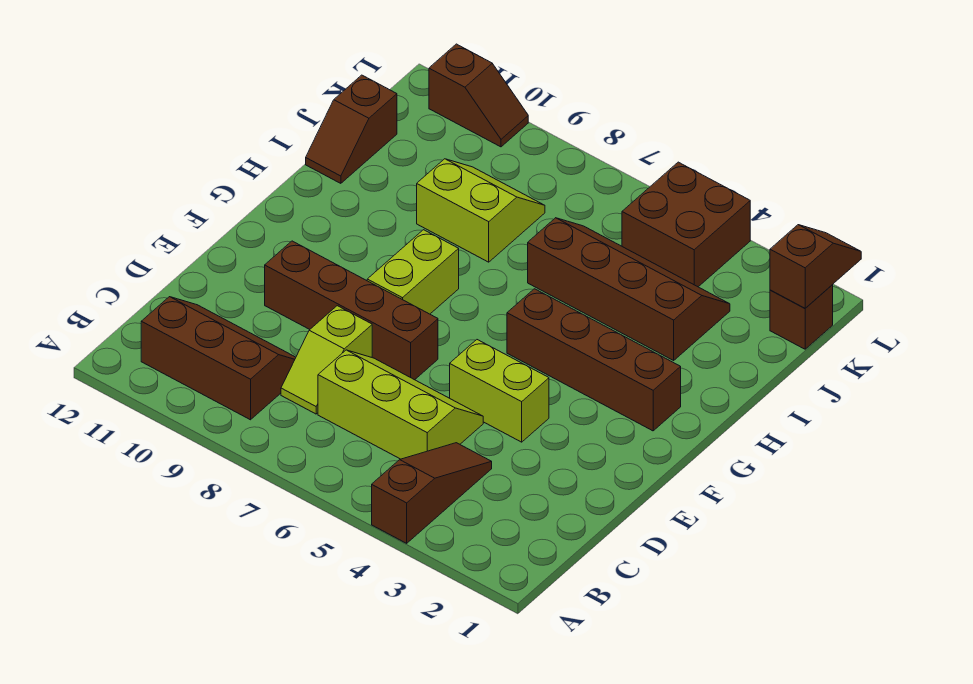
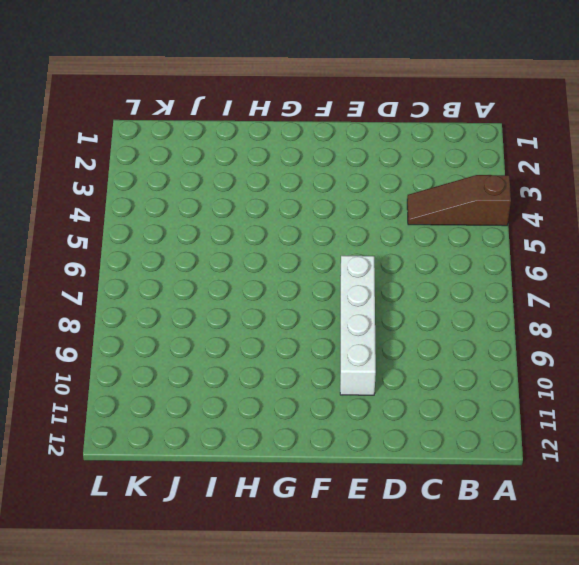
white brick E7:E10 level 1 -> brown brick E7:E10 level 1
none -> brown slope B9:C11 level 1 top B
none -> lime slope C5:D7 level 1 top C
none -> lime slope C8:D8 level 1 top D

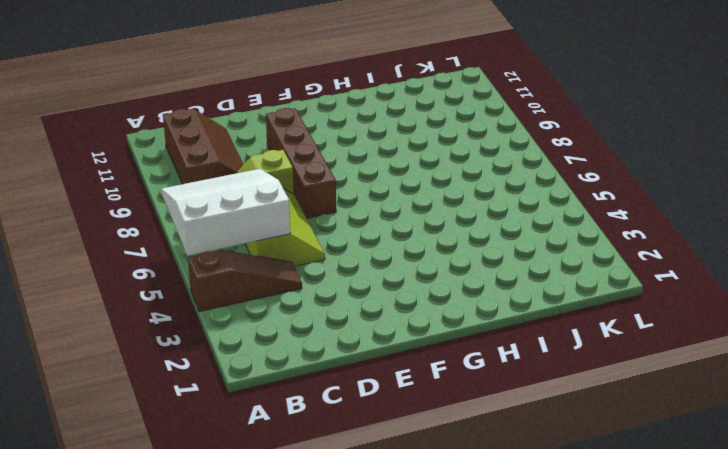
white slope A5:C7 level 2 top 5 -> none
none -> lime brick E4:E5 level 1
none -> lime brick F8:G8 level 1
none -> brown brick G2:G5 level 1

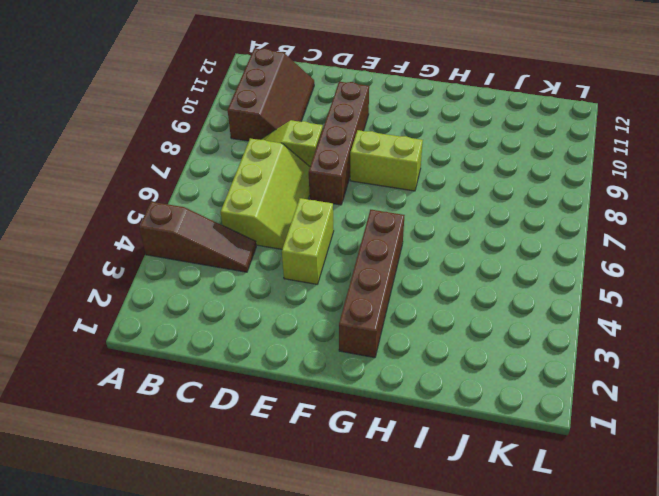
none -> brown slope I3:J6 level 1 top I
none -> lime slope I8:J9 level 1 top I
none -> brown slope I12:J12 level 1 top J

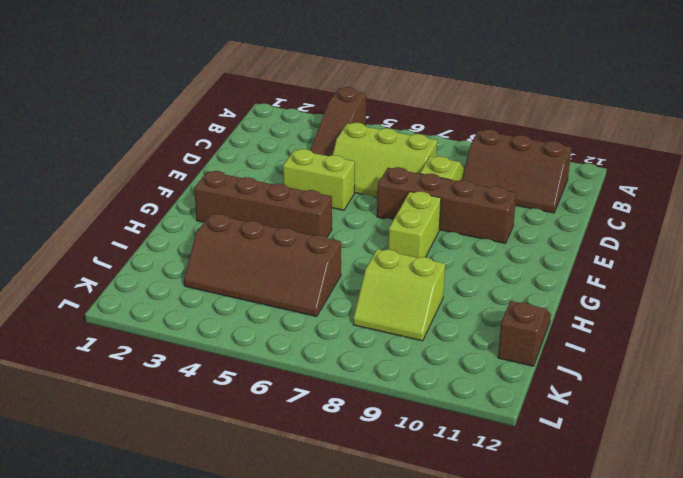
none -> brown brick K1 level 1
none -> brown brick K4:L5 level 1
none -> brown slope L10:L11 level 1 top 11

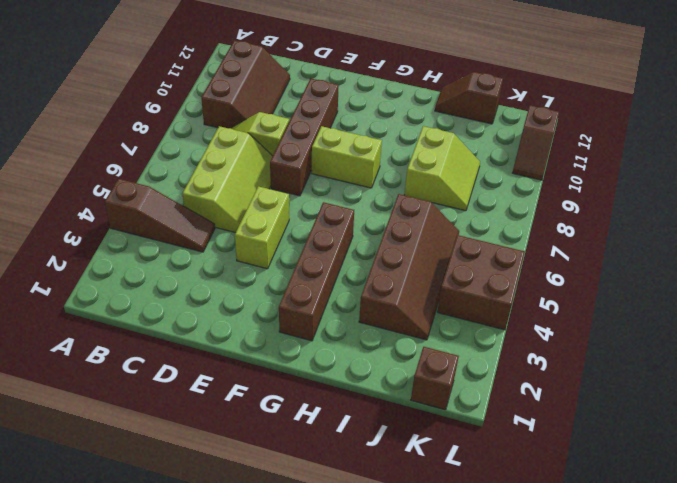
none -> brown slope K1:L1 level 2 top K

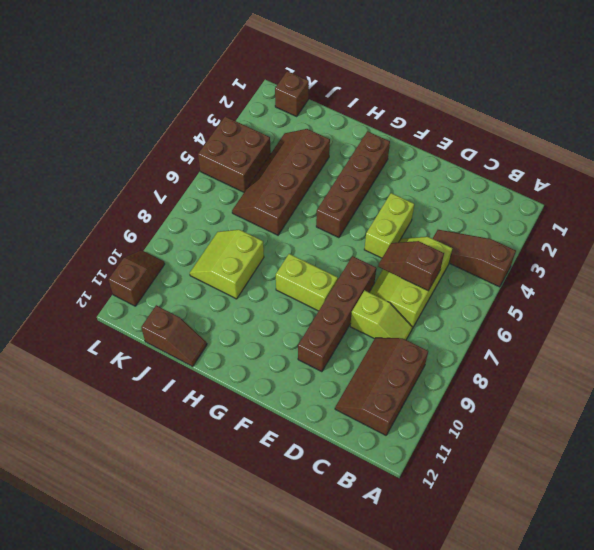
brown slope C6:D6 level 2 top C -> brown slope K1:L1 level 2 top K

